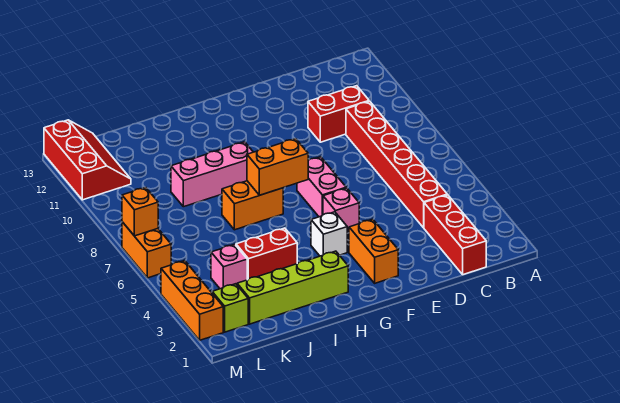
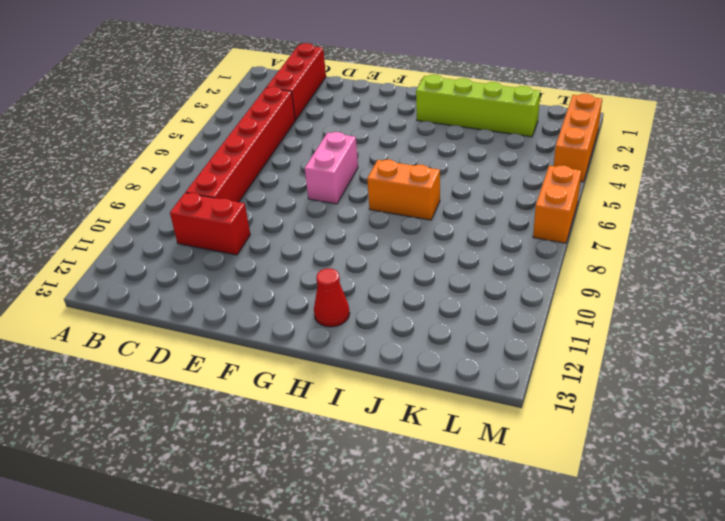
red cone H12 level 1 -> none
none -> orange brick F2:F3 level 1
none -> pink brick F5 level 1
none -> white brick G4 level 1

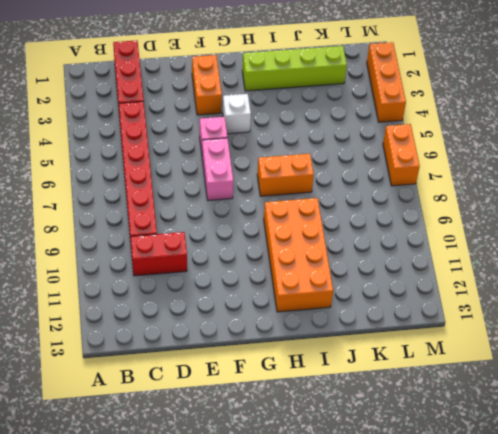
orange brick H9:I12 level 1 -> pink brick H9:J9 level 1
none -> red brick I4:J4 level 1
none -> pink brick K4 level 1
none -> lime brick L2 level 1

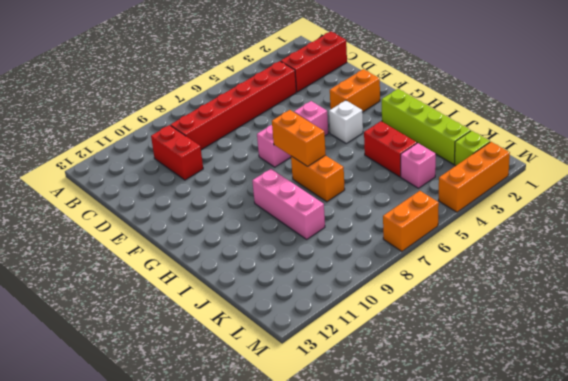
none -> red slope L11:M13 level 1 top M
none -> orange brick M7 level 2

